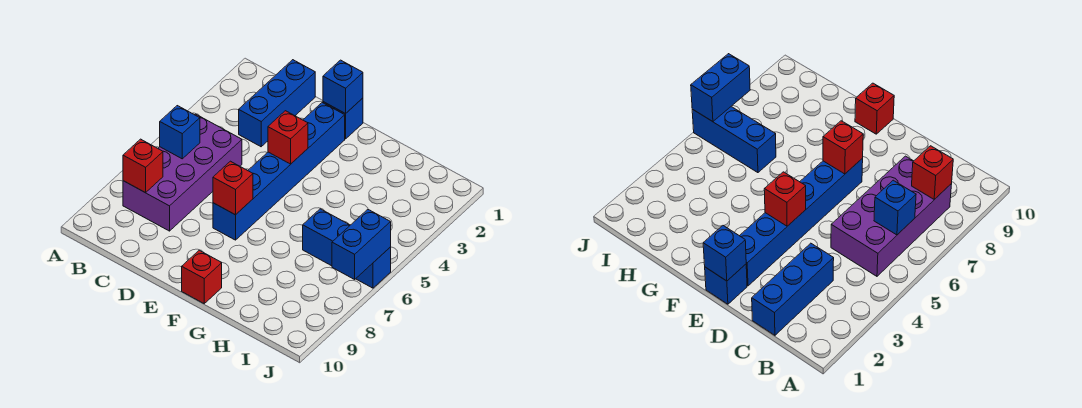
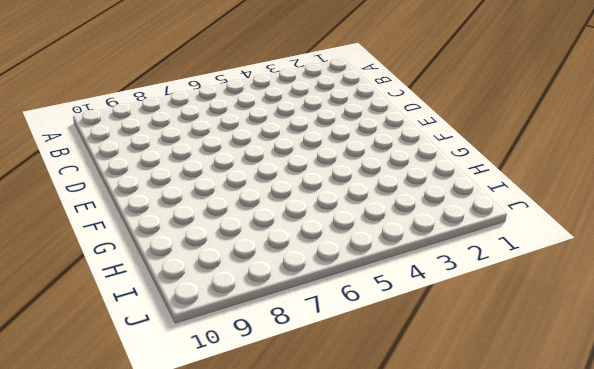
none -> purple brick B5:C8 level 1
none -> blue brick C1:C3 level 1
none -> blue brick E1 level 1

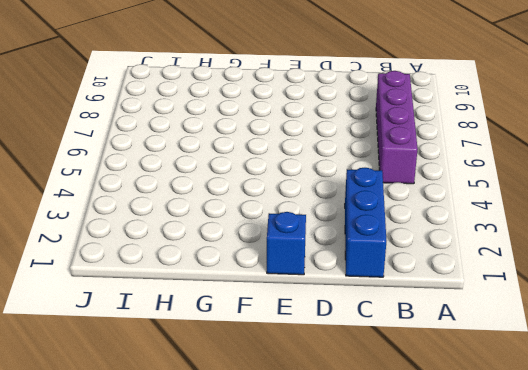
purple brick B5:B8 level 1 -> purple brick B5:C8 level 1
none -> blue brick E2:E7 level 1
none -> red brick F10 level 1
none -> blue brick H6:J6 level 1

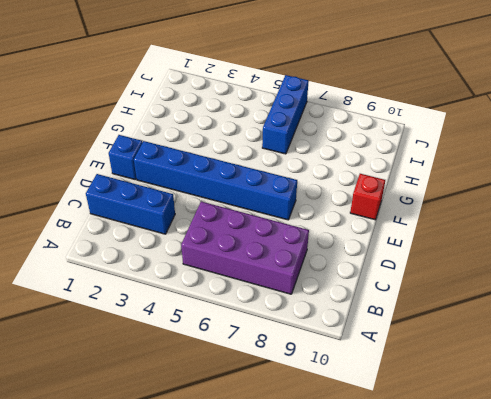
none -> blue brick B6 level 2
none -> red brick B8 level 2
none -> blue brick E1 level 2

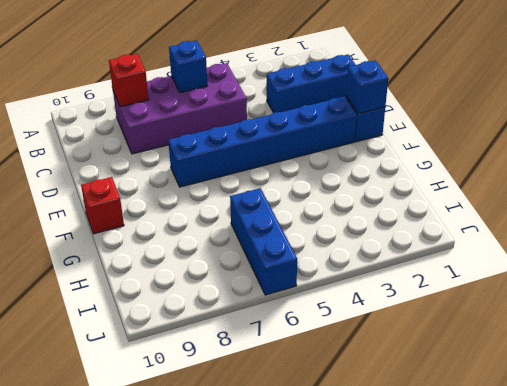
none -> red brick E4 level 2
none -> red brick E7 level 2
none -> blue brick J6:J7 level 2

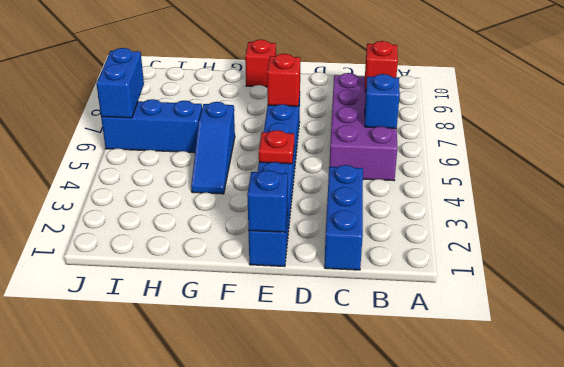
red plate E4 level 2 -> red brick E4 level 2
blue slope G4:G6 level 1 top 6 -> none

